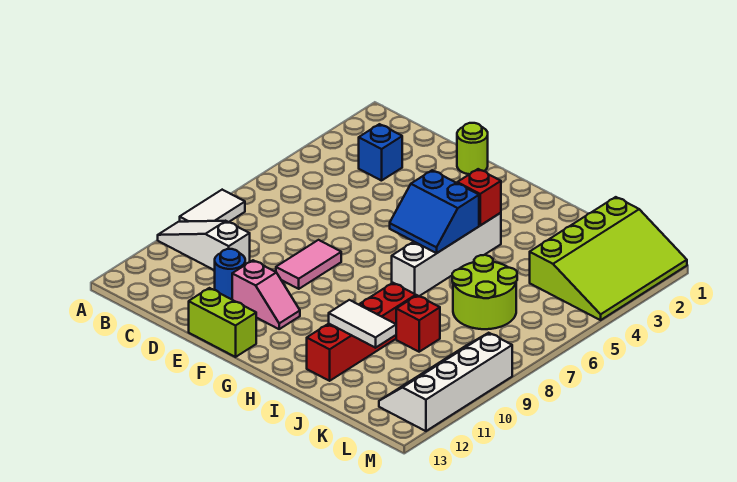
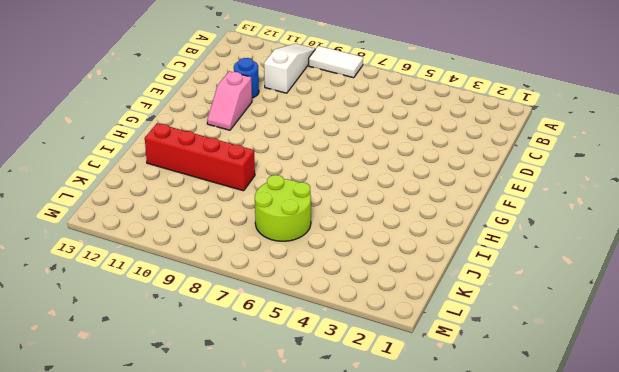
none -> blue brick C3 level 1
none -> lime round brick E1 level 1
none -> pink tile E8:E9 level 1

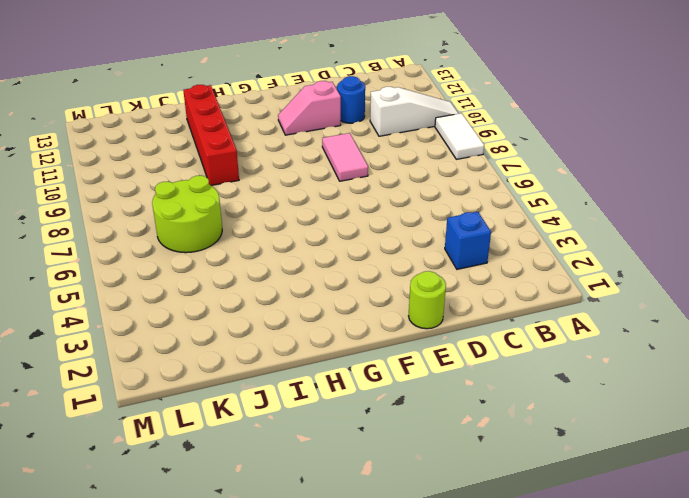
none -> lime brick E13:F13 level 1
none -> white brick H4:H7 level 1
none -> red brick J9 level 1

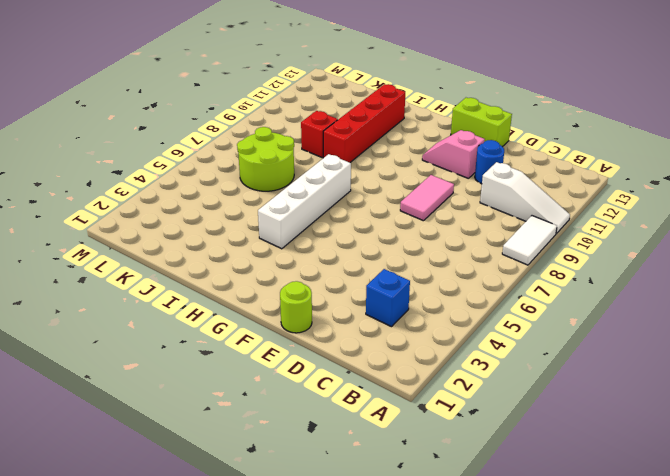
none -> lime slope K1:M4 level 1 top K
none -> white slope L9:M12 level 1 top M
none -> blue slope G5:H6 level 2 top 5

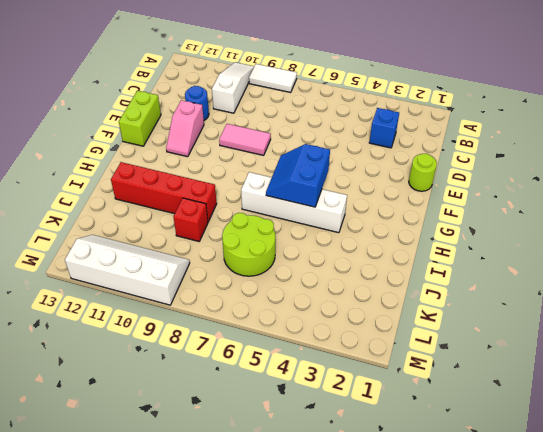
none -> lime slope K1:M4 level 1 top K
none -> red brick H4 level 2
none -> white tile I11:J11 level 2

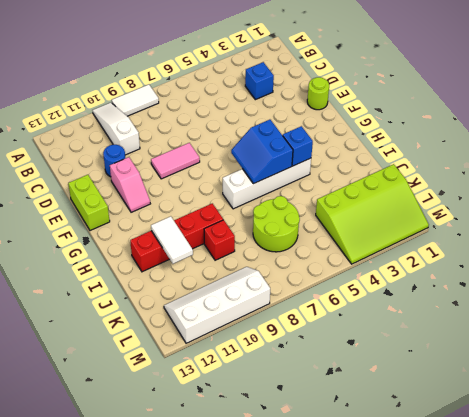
blue brick H4 level 2 -> red brick H4 level 2

